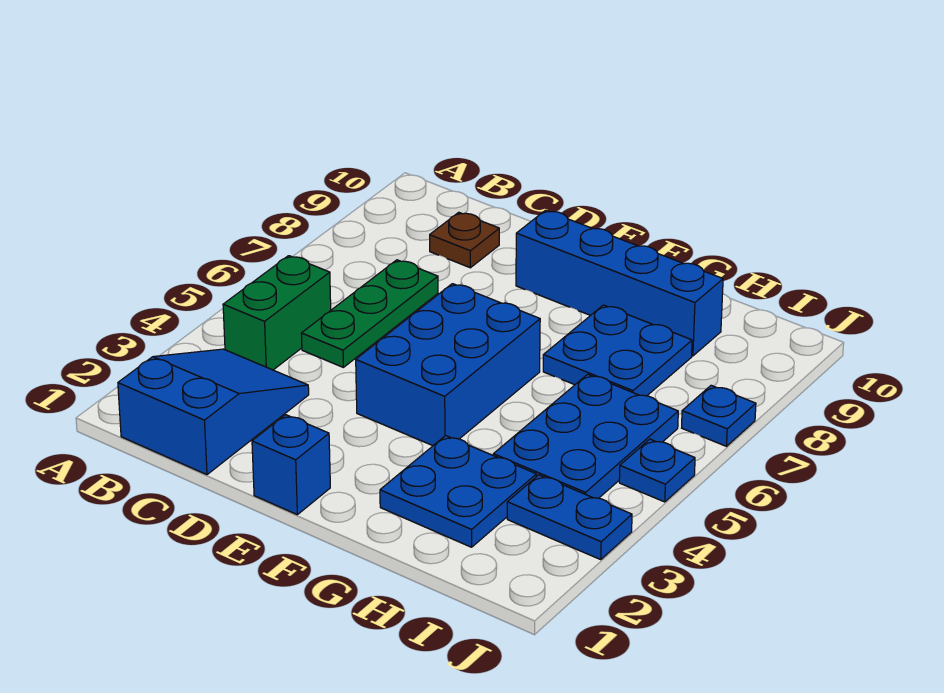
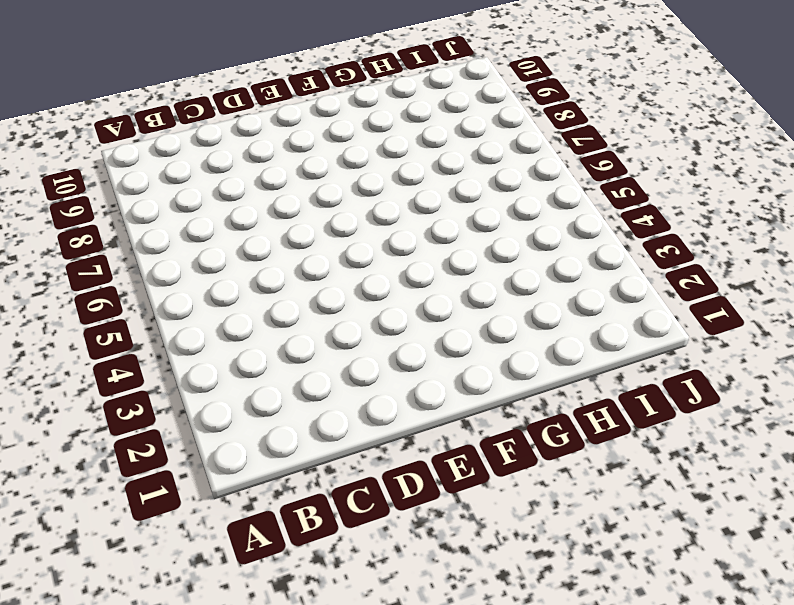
none -> blue slope B1:C3 level 1 top 1
none -> green brick B4:B5 level 1
none -> green plate C5:C7 level 1

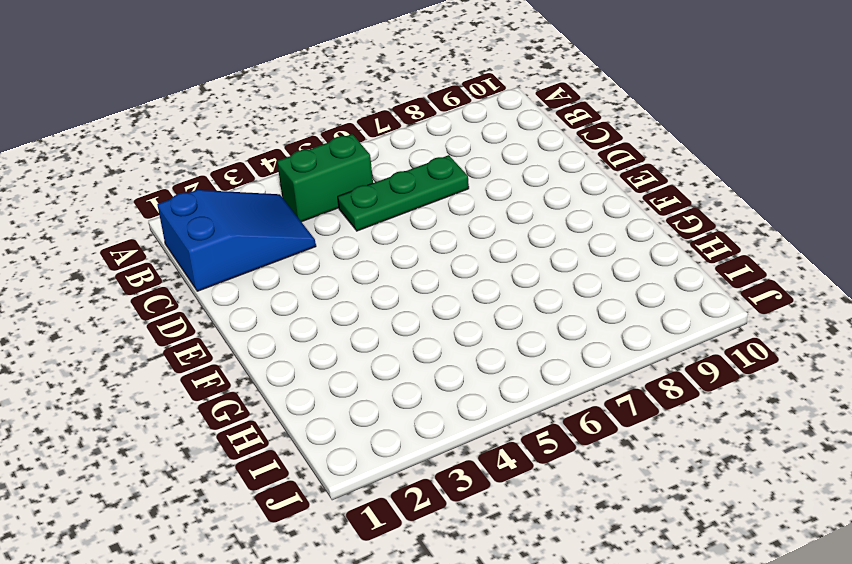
none -> brown plate C9 level 1
none -> blue brick E1 level 1
none -> blue brick E4:F6 level 1

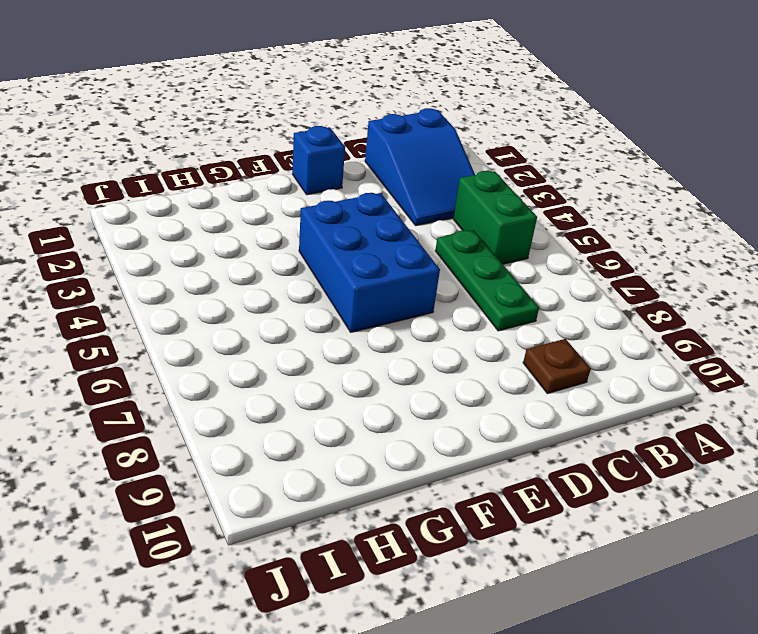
none -> blue brick E9:H9 level 1
none -> blue plate G2:H3 level 1
none -> blue plate G7:H8 level 1

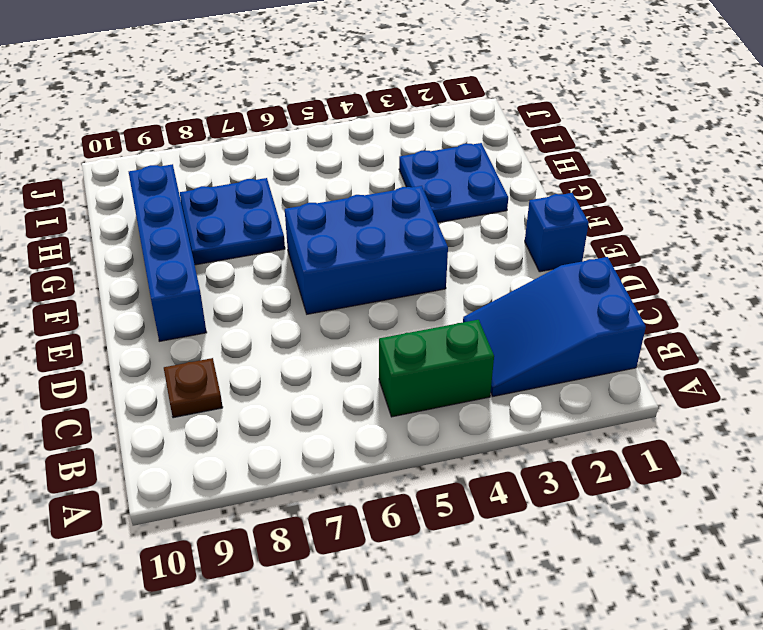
none -> green plate C5:C7 level 1
none -> blue plate H4:I6 level 1
none -> blue plate I3:J3 level 1

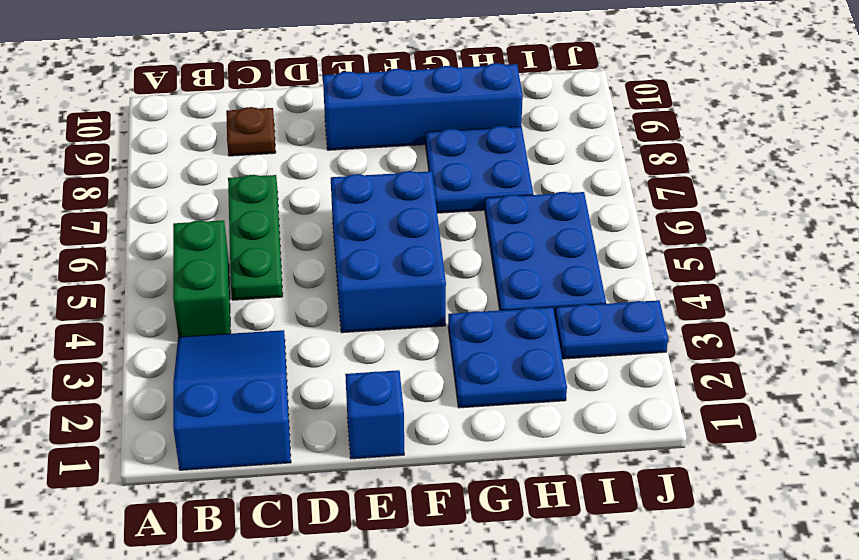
none -> blue plate J5 level 1
none -> blue plate J7 level 1

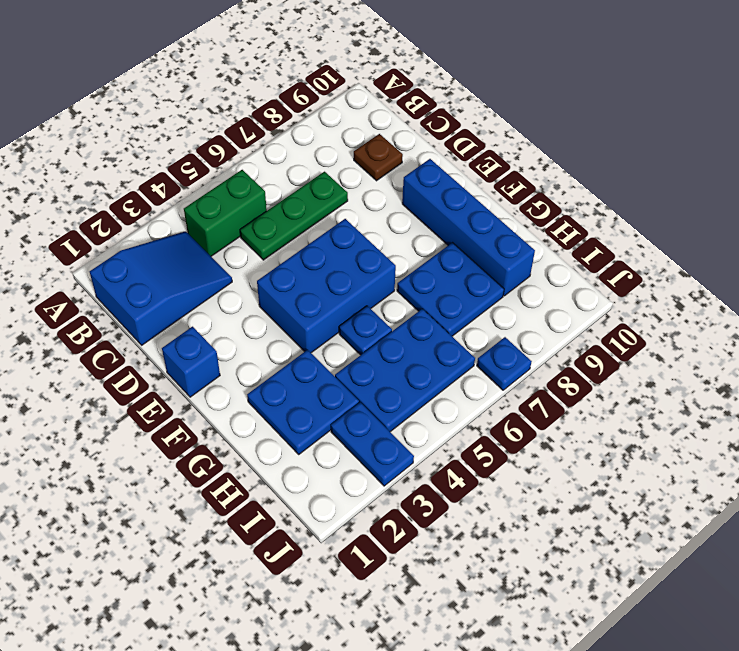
blue plate G5 level 1 -> blue plate J5 level 1

